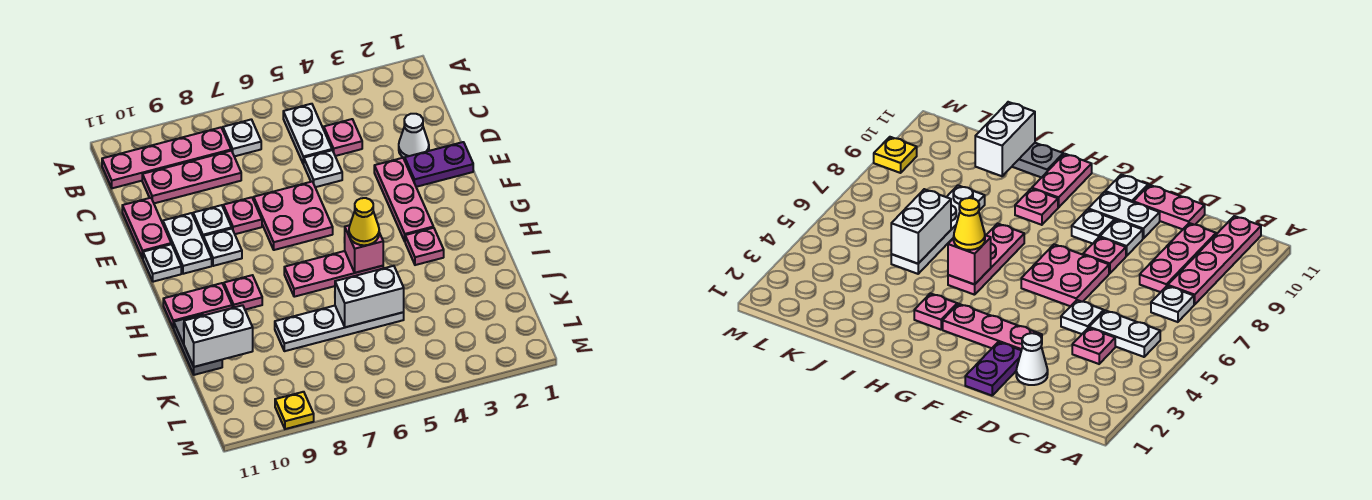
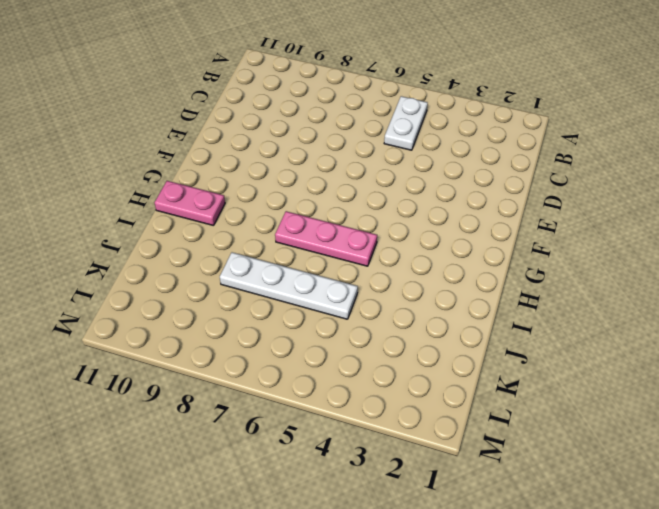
none -> white plate B7 level 1
none -> pink plate B8:B11 level 1
none -> pink plate C4 level 1

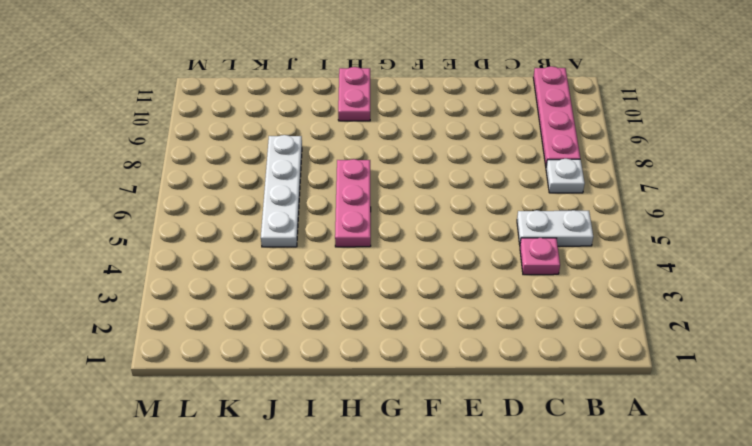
none -> pink plate C8:C10 level 1
none -> white cone D2 level 1
none -> white plate D5 level 1

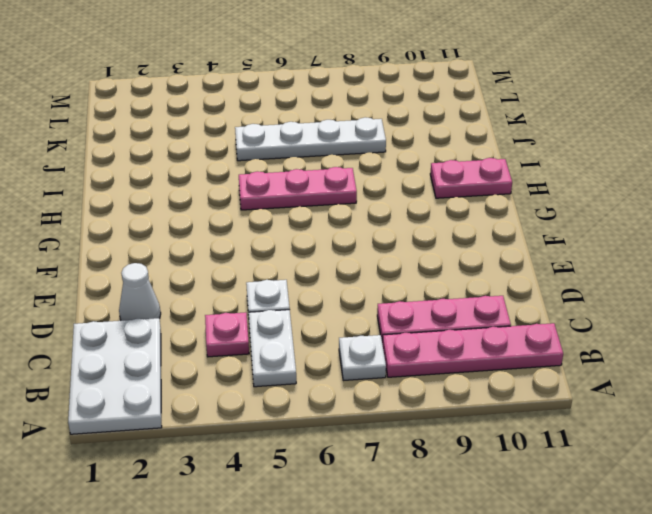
white plate A1:C2 level 1 -> none
none -> pink plate D11:E11 level 1
none -> purple plate E1:E2 level 1
none -> pink plate E3:G3 level 1

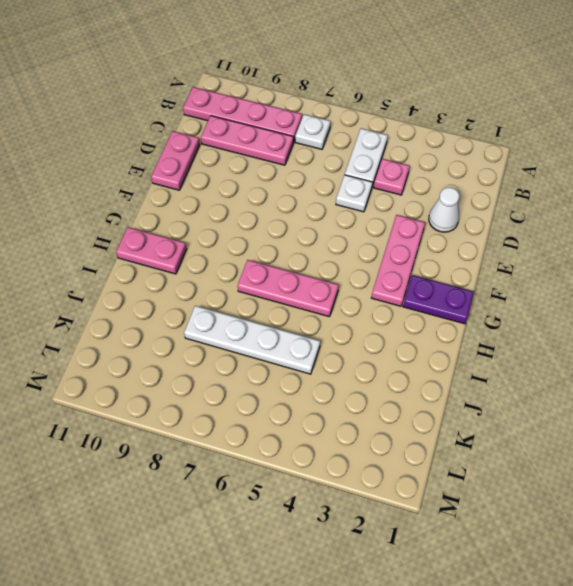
purple plate G1:G2 level 1 -> purple plate E1:E2 level 1
none -> pink plate E6:F7 level 1
none -> pink plate E8 level 1
none -> white plate E9 level 1

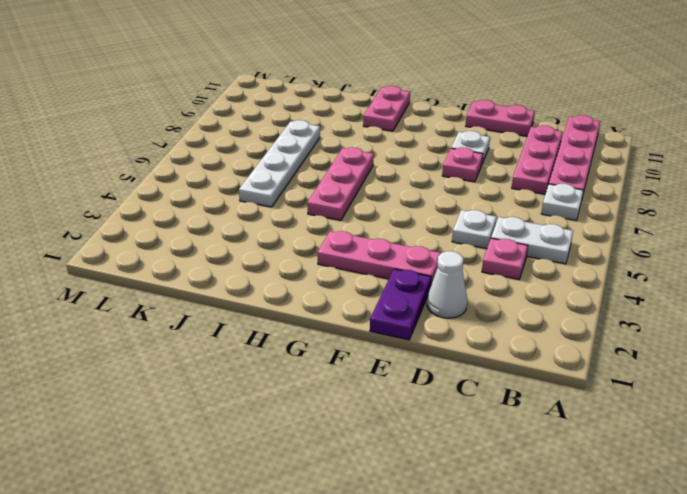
none -> pink plate E6:F7 level 1
none -> white plate E10:F10 level 1
none -> white plate F9 level 1

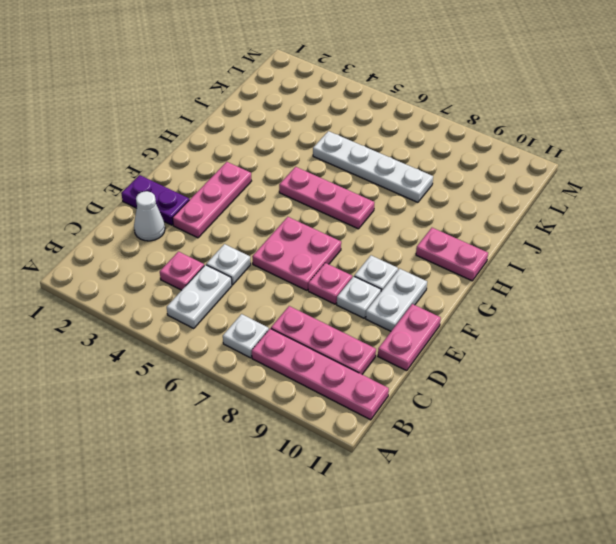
none -> white plate F11 level 1
none -> pink plate H3 level 1
none -> pink plate H9 level 1

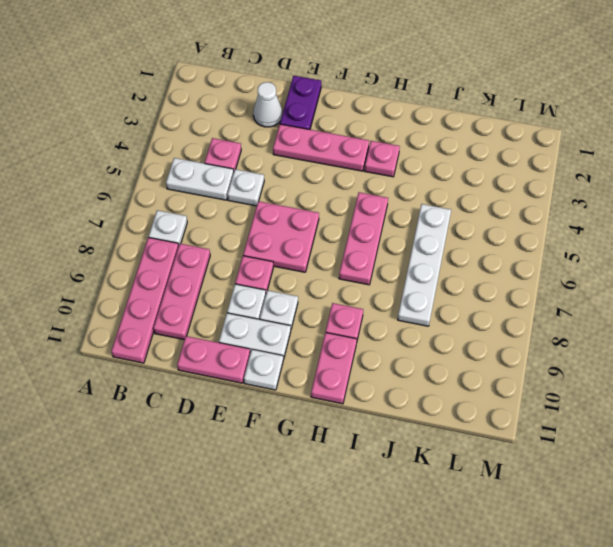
none -> grey plate I11:J11 level 1
none -> yellow plate M9 level 1
none -> pink brick H5 level 2

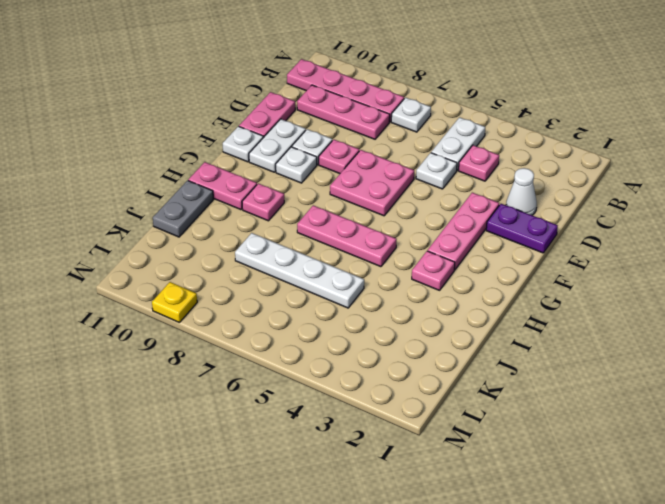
none -> pink brick H5 level 2
none -> white brick J5:J6 level 2
none -> white brick J10:J11 level 2

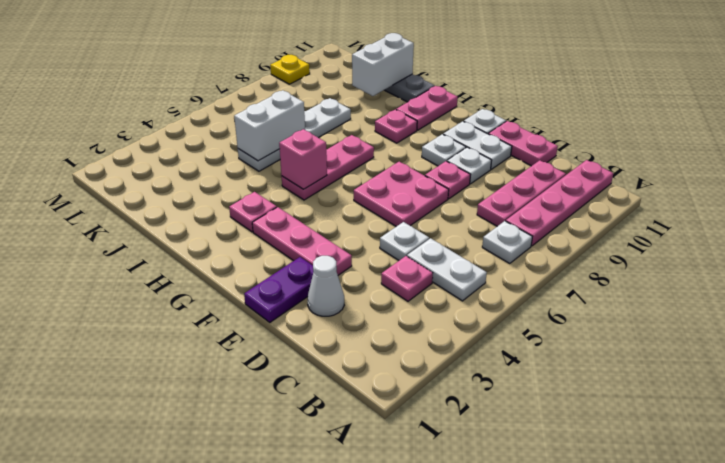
none -> yellow cone H5 level 3

